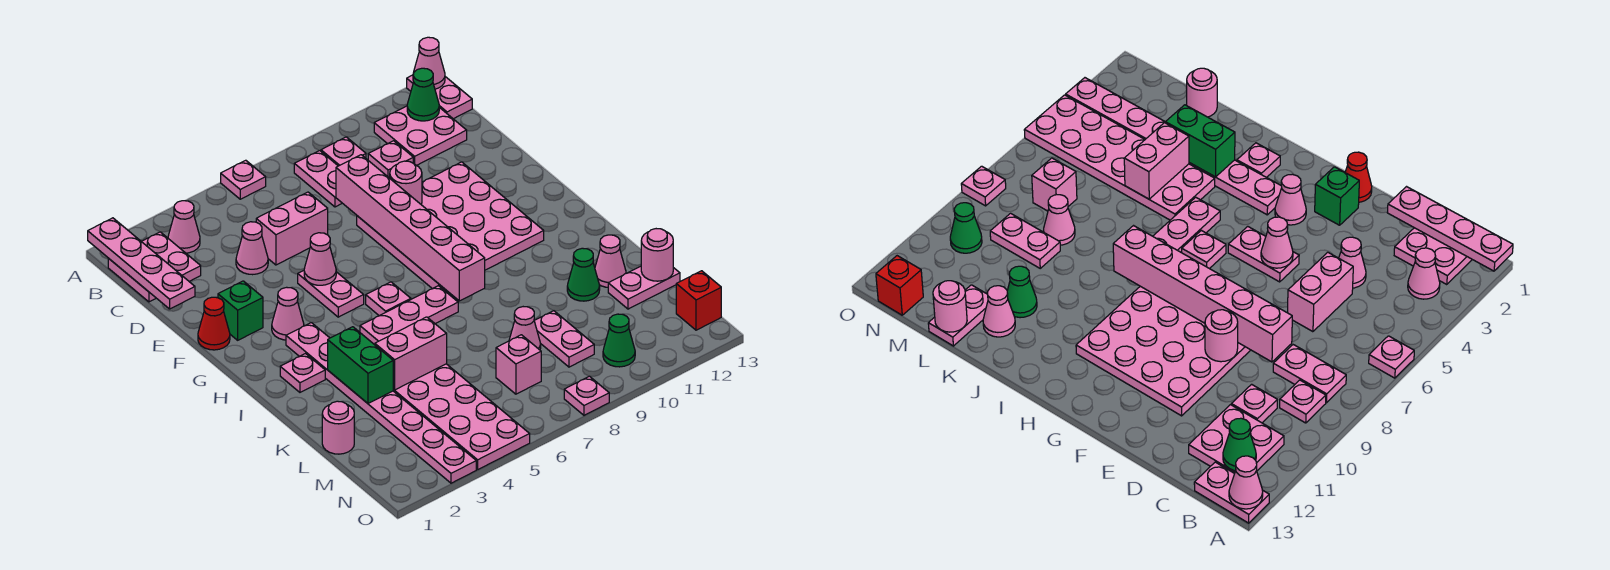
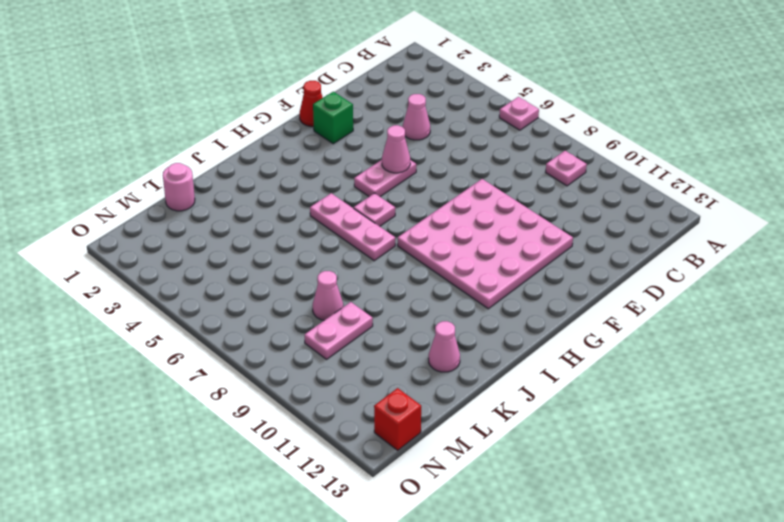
none -> pink plate A13:B13 level 1
none -> pink plate B1:C2 level 1
none -> pink cone B3 level 1
none -> pink plate B8:C8 level 1

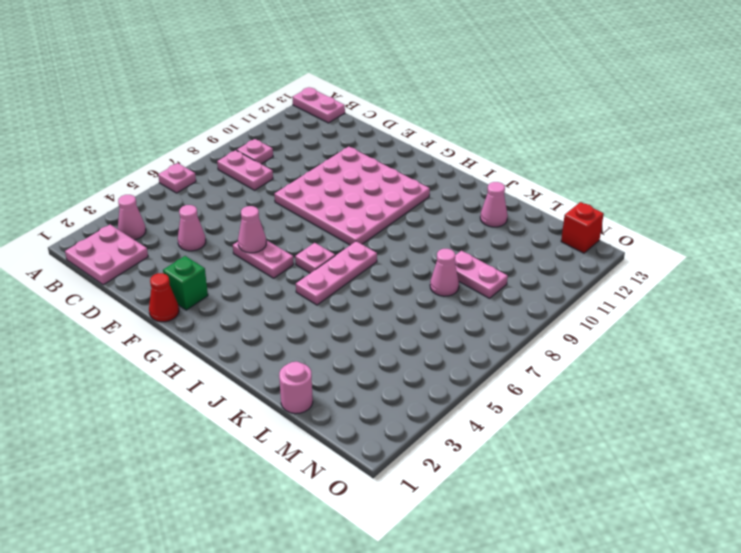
none -> pink plate B11:C12 level 1
none -> pink plate C10 level 1
none -> pink brick D5:D6 level 1
none -> pink cone G3 level 1

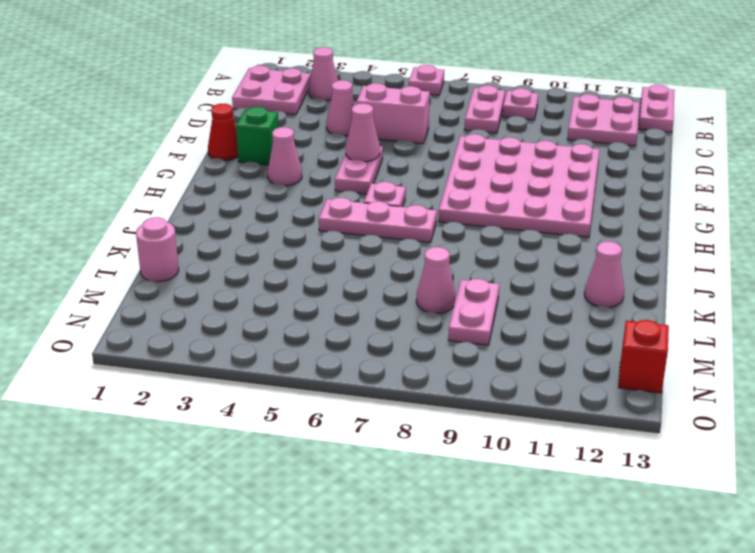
none -> pink plate C10 level 1
none -> pink plate H3:O3 level 1
none -> pink plate I2 level 1
none -> pink plate J4:O5 level 1

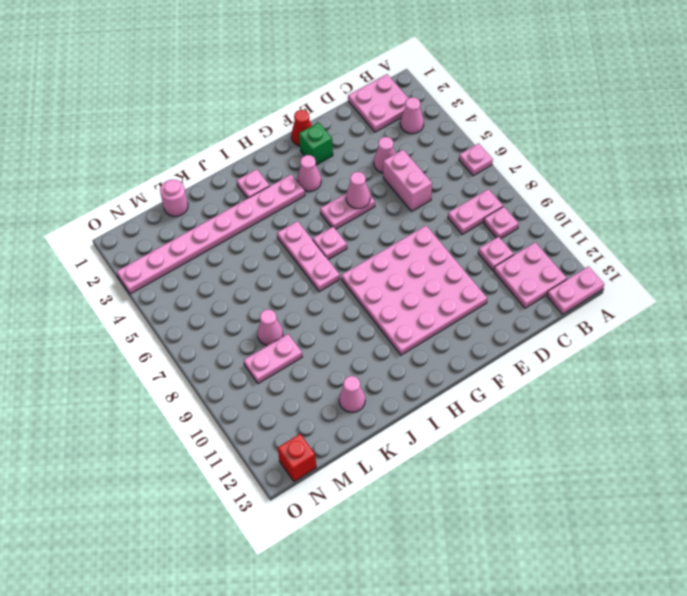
none -> pink plate J4:O5 level 1
none -> green cone K11 level 1
none -> pink plate L12:L13 level 1
none -> pink brick M7 level 1

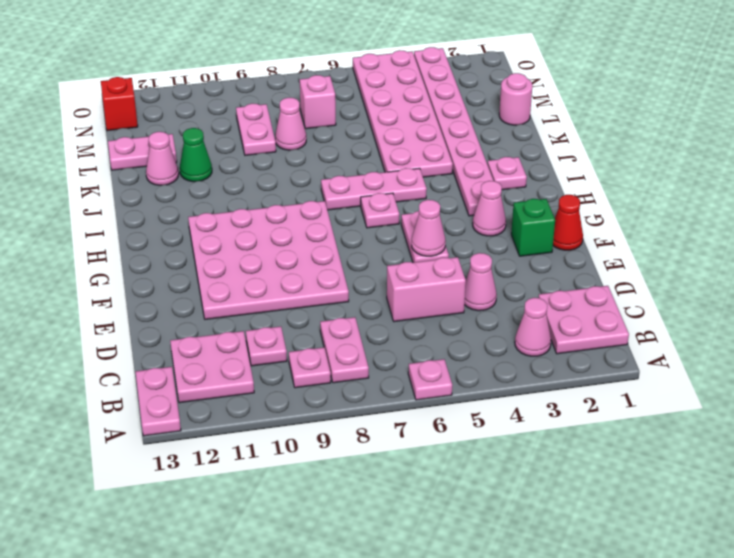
none -> green cone N10 level 1
none -> pink plate O8 level 1
none -> pink plate A1:D1 level 2
none -> pink cone A13 level 2

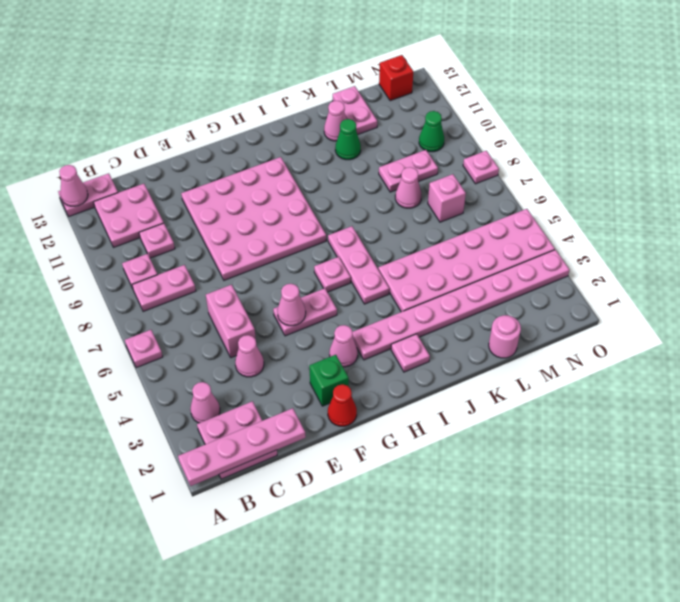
none -> green cone B12 level 2
none -> pink brick D8:I8 level 2
none -> pink round brick E9 level 2
none -> green brick J3:K3 level 2

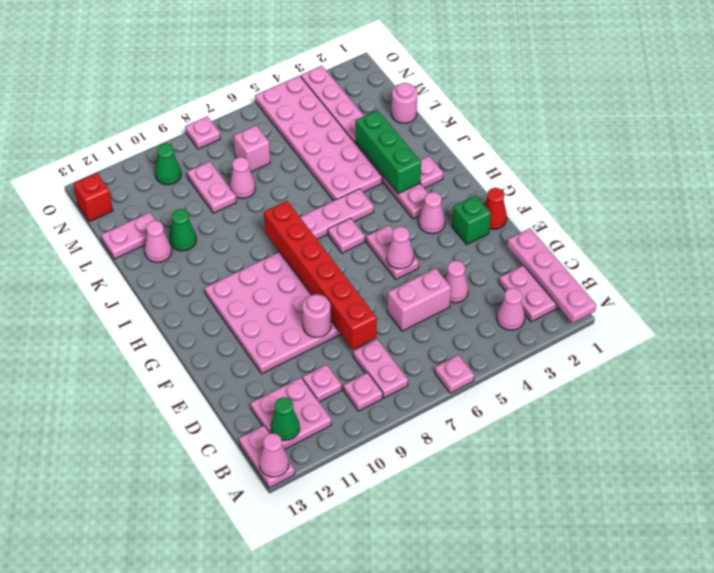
red brick D8:I8 level 2 -> pink brick D8:I8 level 2
green brick I3:K3 level 2 -> green brick J3:K3 level 2
none -> pink brick K4:K5 level 2
none -> pink round brick L13 level 2

